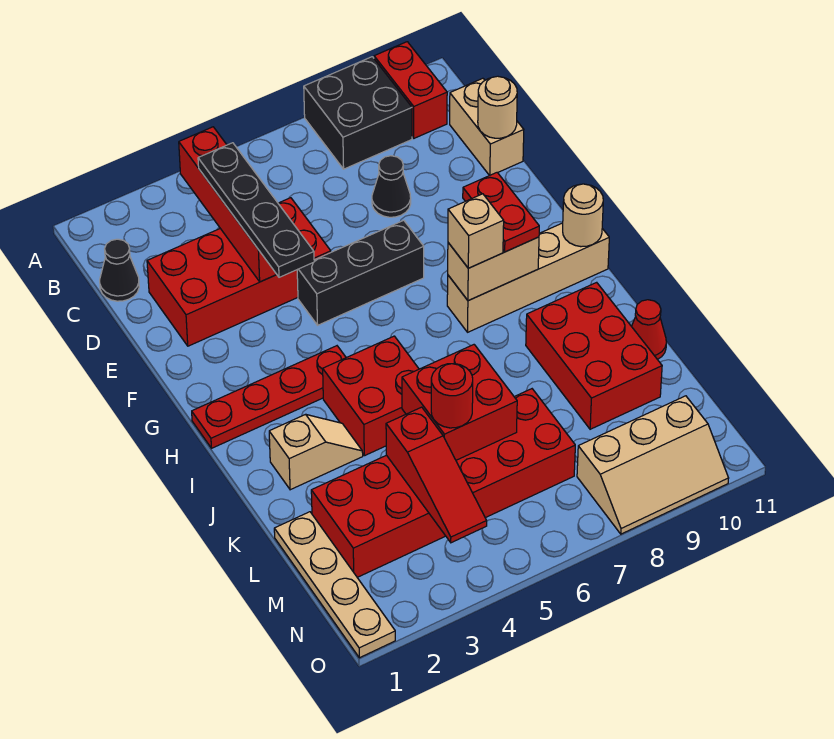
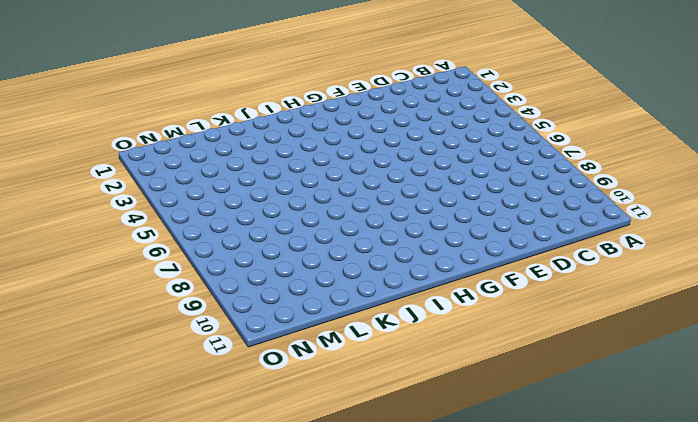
none -> black brick A8:B9 level 1
none -> red brick A10:B10 level 1
none -> black cone C1 level 1

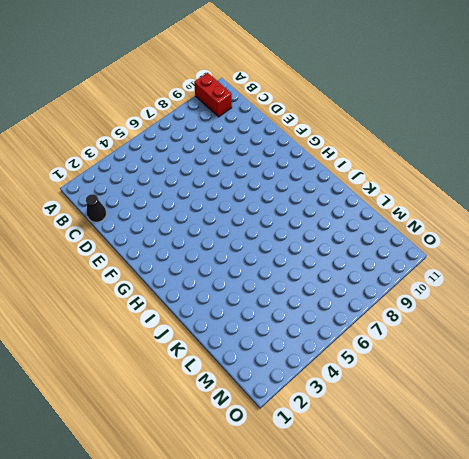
none -> black brick A8:B9 level 1
none -> tan brick C11:D11 level 1
none -> red brick D2:E5 level 1

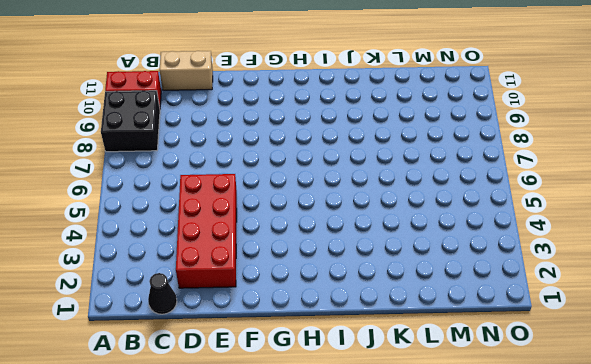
none -> black cone D8 level 1
none -> black brick F5:F7 level 1
none -> red plate H1:H4 level 1

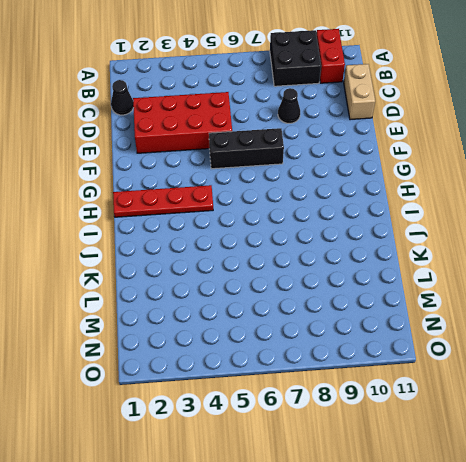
none -> tan brick H8:H11 level 1
none -> red brick I4:J5 level 1
none -> tan slope J2:J3 level 1 top 2

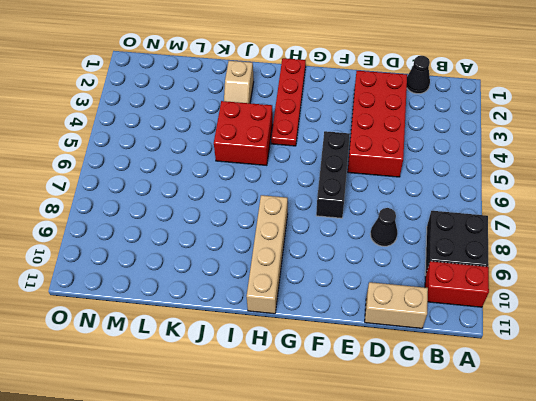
none -> red brick J9:L10 level 1
none -> red cone K11 level 1
none -> tan plate L1:O1 level 1

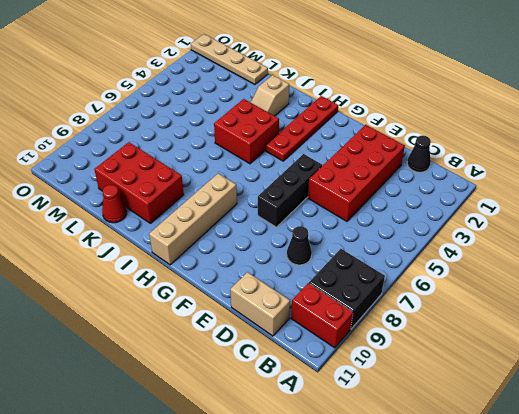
none -> red brick L2:M7 level 1
none -> tan slope N8:O10 level 1 top N
none -> red brick B4:E4 level 2

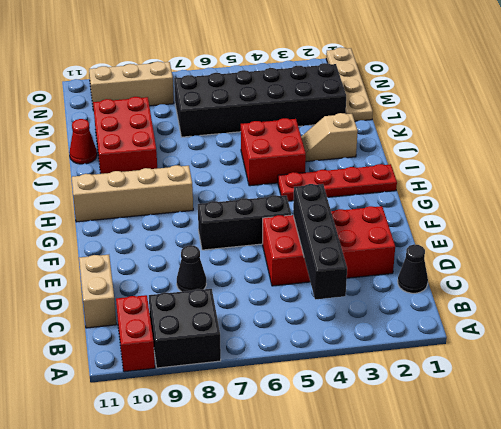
black brick B4:E4 level 2 -> red brick B4:E4 level 2
black brick L2:M7 level 1 -> red brick L2:M7 level 1
none -> tan round brick D11 level 2
none -> tan brick H8:H9 level 2
none -> tan round brick H11 level 2

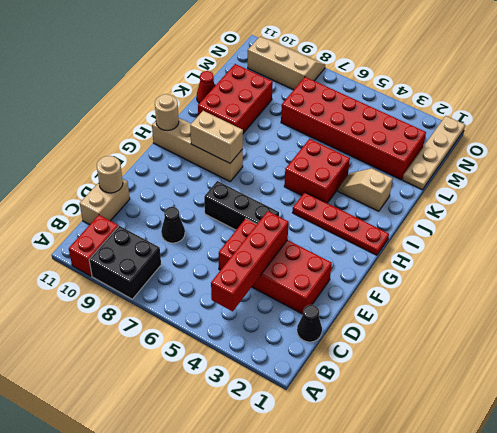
none -> red brick K5:L6 level 2
none -> red slope L4:N4 level 2 top L
none -> black plate C4:F4 level 3

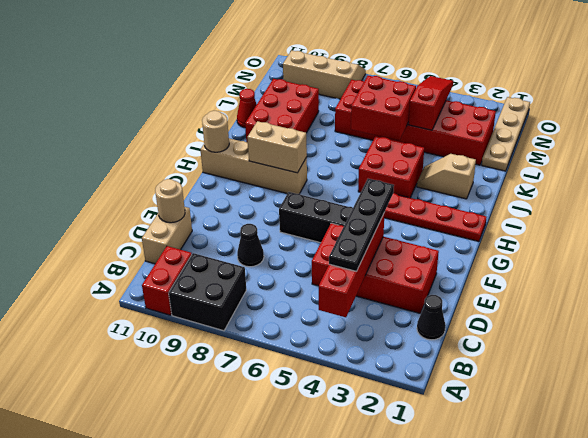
none -> red plate G9:H9 level 3
none -> tan brick H8 level 3
none -> red round brick L5 level 3

